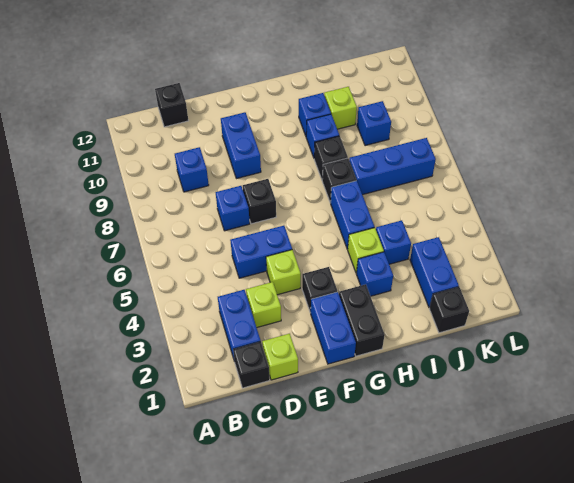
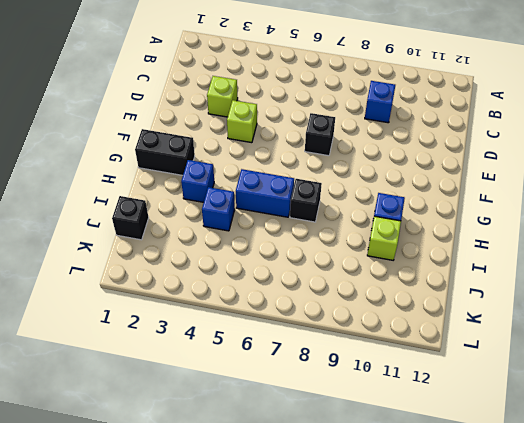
none -> black brick C1 level 1
none -> blue brick C2:C3 level 1
none -> black brick C12 level 1

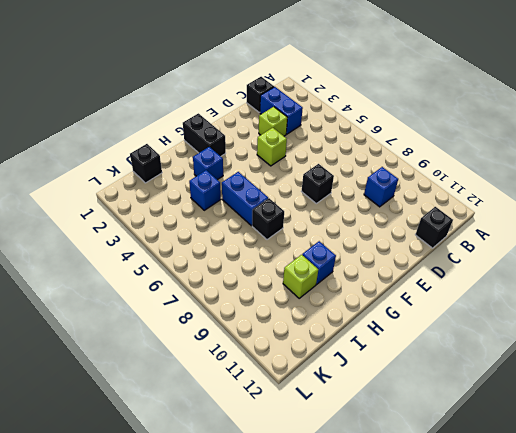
none -> lime brick D1 level 1
none -> blue brick D5:E5 level 1
none -> blue brick D7 level 1

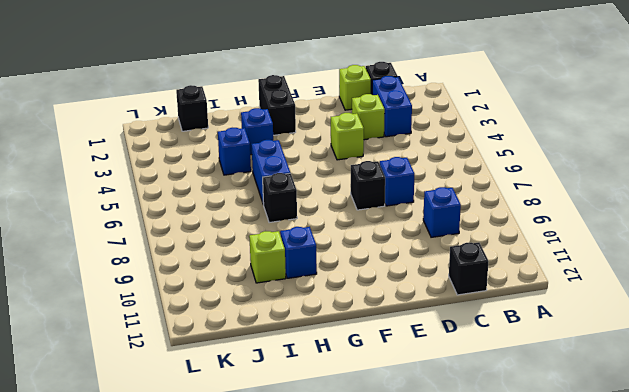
none -> blue brick D5:E5 level 1
none -> blue brick E9:E10 level 1
none -> blue brick F1:F2 level 1

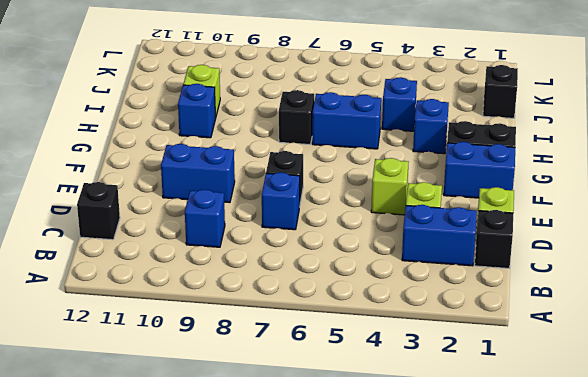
none -> blue brick D5:E5 level 1
none -> black brick F3 level 1
none -> lime brick H4 level 1

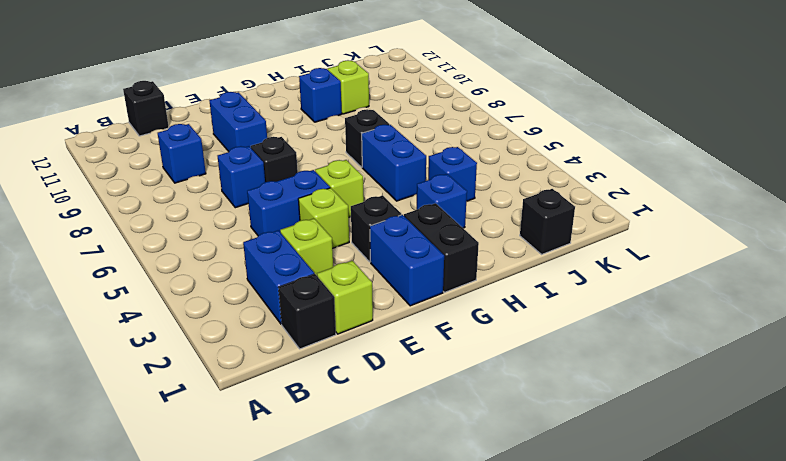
lime brick F5 level 1 -> lime brick H4 level 1
none -> black brick H8 level 1
none -> blue brick H9 level 1
none -> blue brick I7:K7 level 1

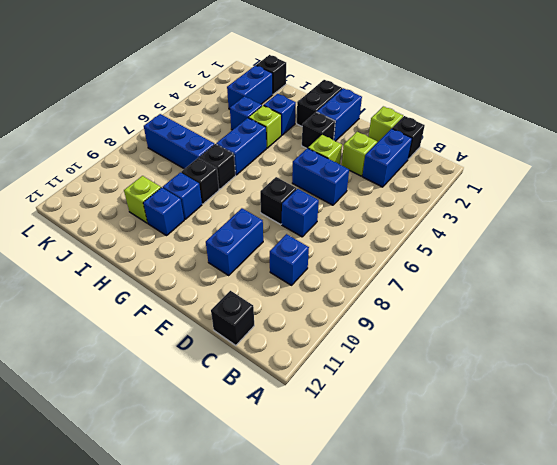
none -> blue brick J9 level 1

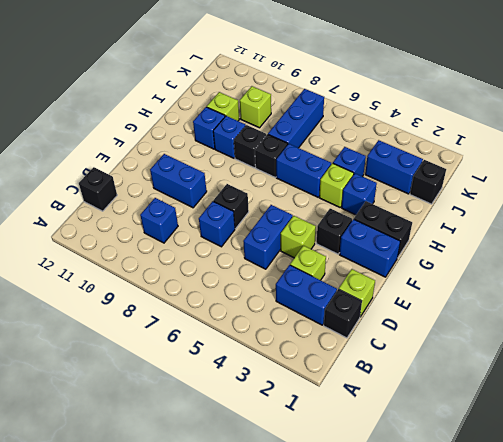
lime brick J9 level 1 -> blue brick J9 level 1

